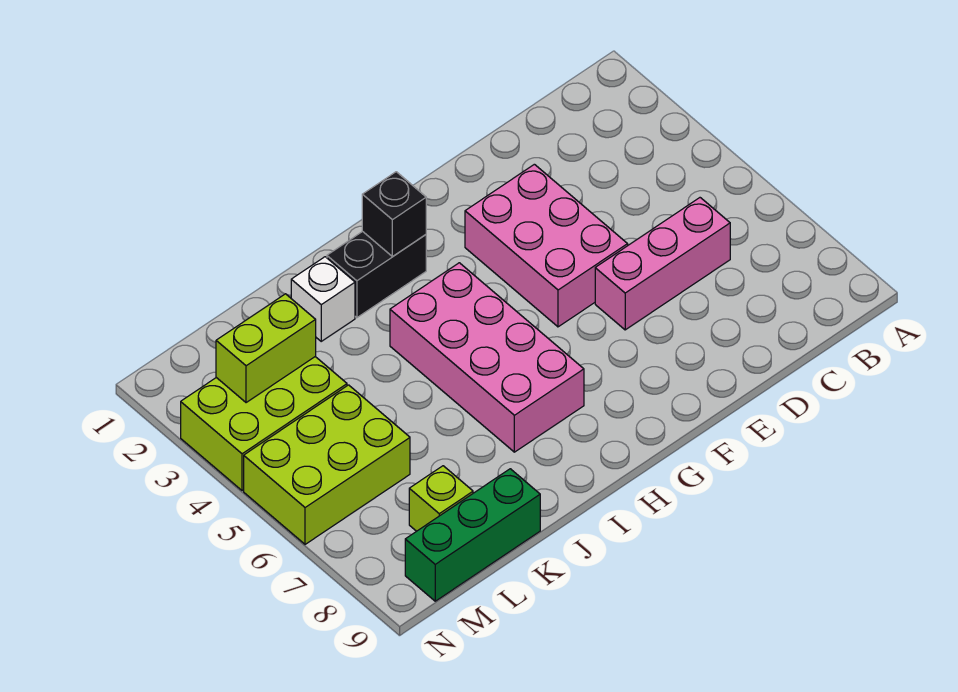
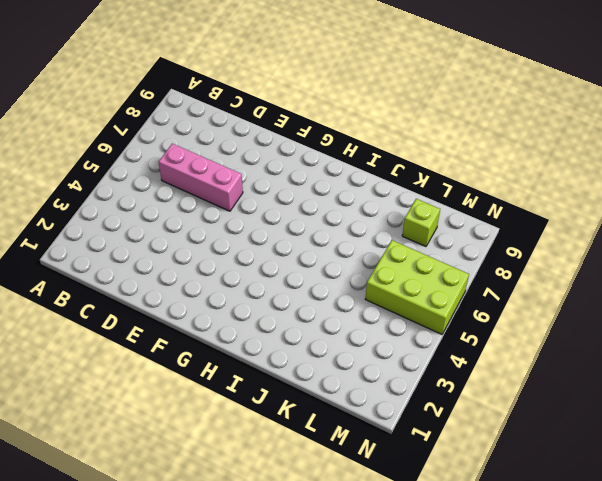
none -> pink brick E3:F5 level 1
none -> black brick H2:I2 level 1

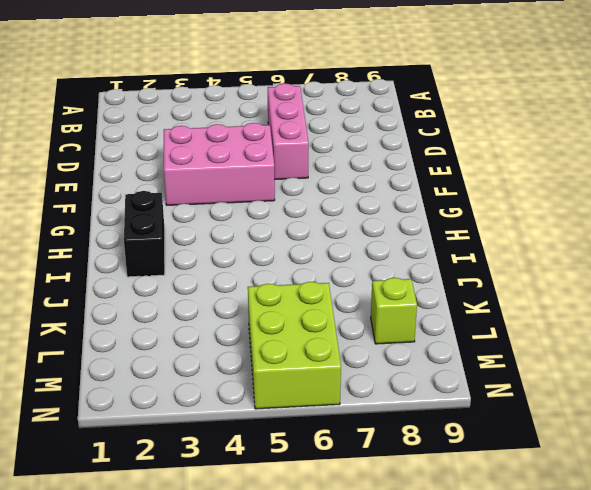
none -> pink brick H4:I7 level 1
none -> white brick J2 level 1

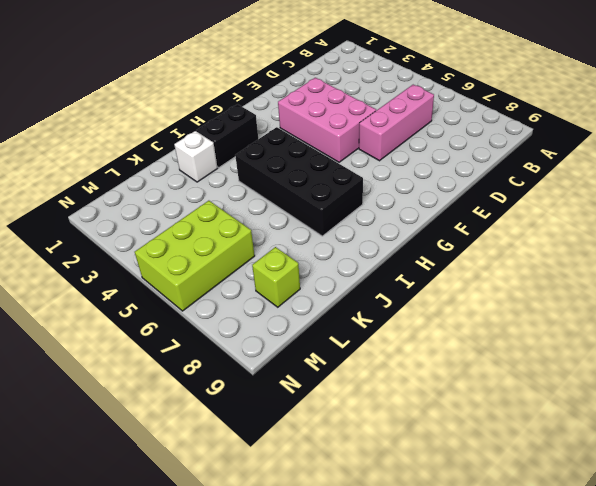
black brick H4:I7 level 1 -> pink brick H4:I7 level 1
none -> green brick K9:M9 level 1
none -> lime brick L3:N4 level 1

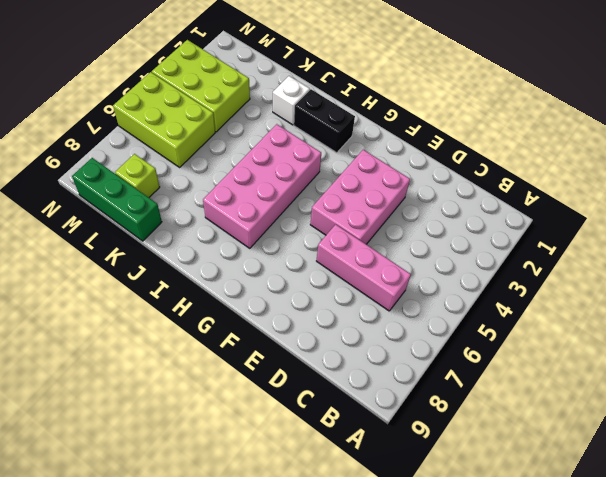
none -> black brick H2 level 2
none -> lime brick L3:M3 level 2

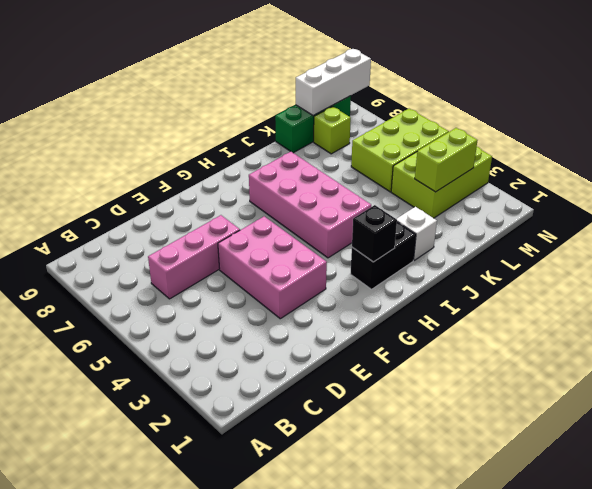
white brick L9:N9 level 2 -> none

